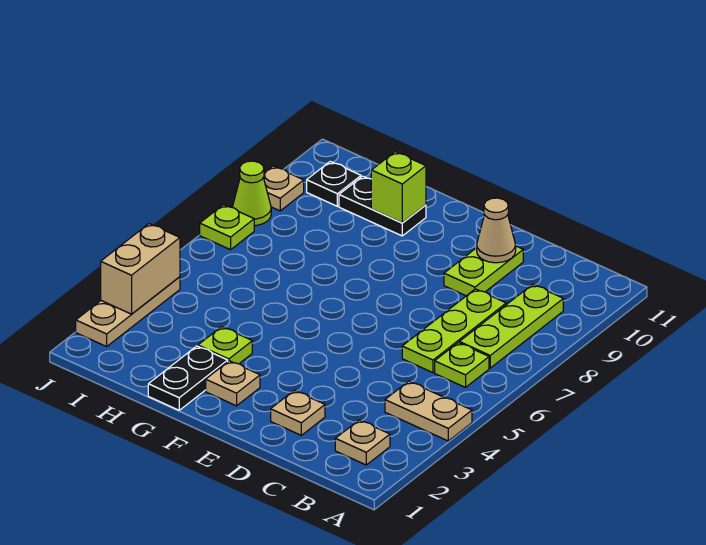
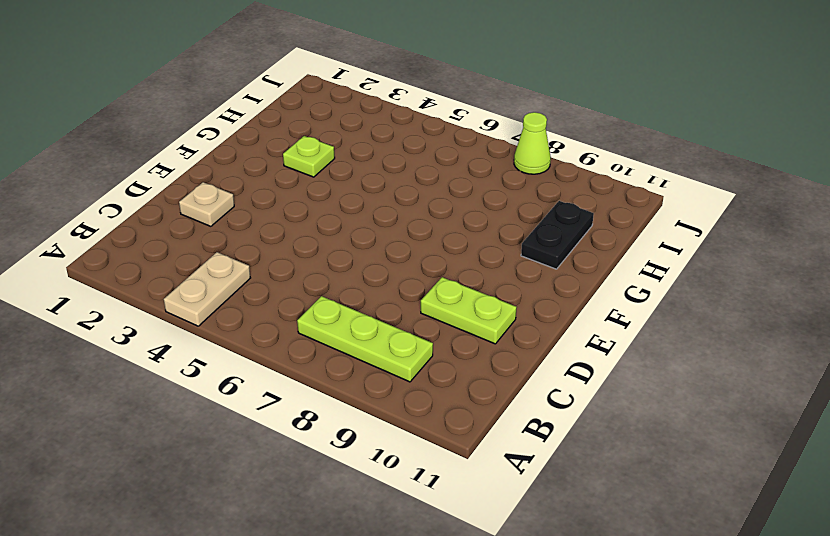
none -> tan plate B2 level 1
none -> lime plate B6 level 1
none -> lime plate C6:C8 level 1

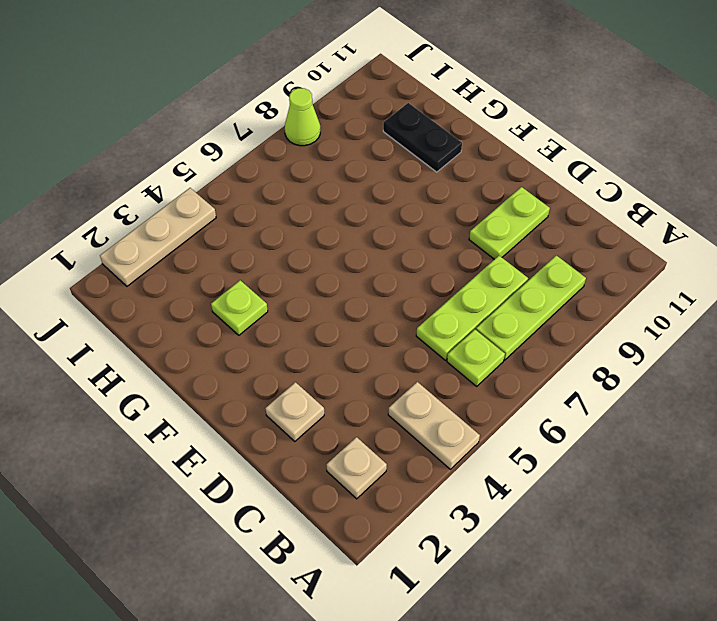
none -> tan plate F2 level 1
none -> black plate G1:G2 level 1
none -> black plate I10 level 1

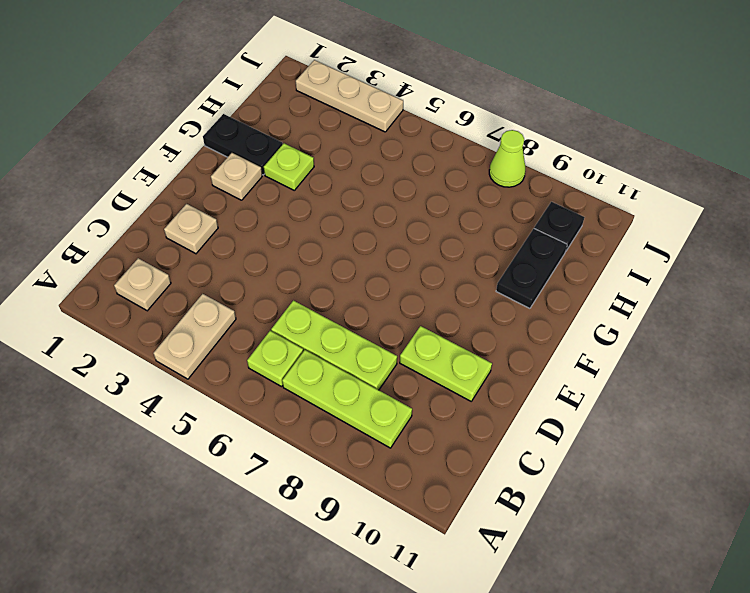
none -> lime plate J7 level 1
none -> tan plate J9 level 1
none -> tan cone D10 level 2

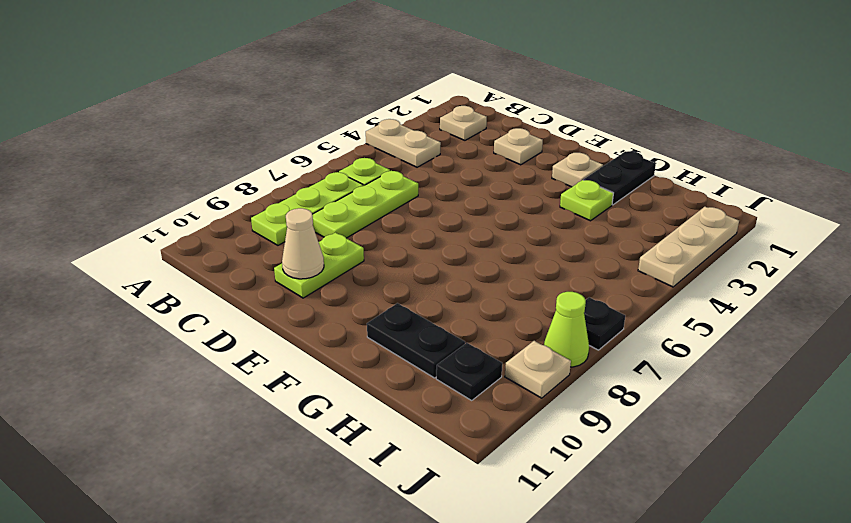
black plate J7 level 1 -> lime plate J7 level 1
none -> lime brick G10 level 2
none -> tan brick J3:J4 level 2

